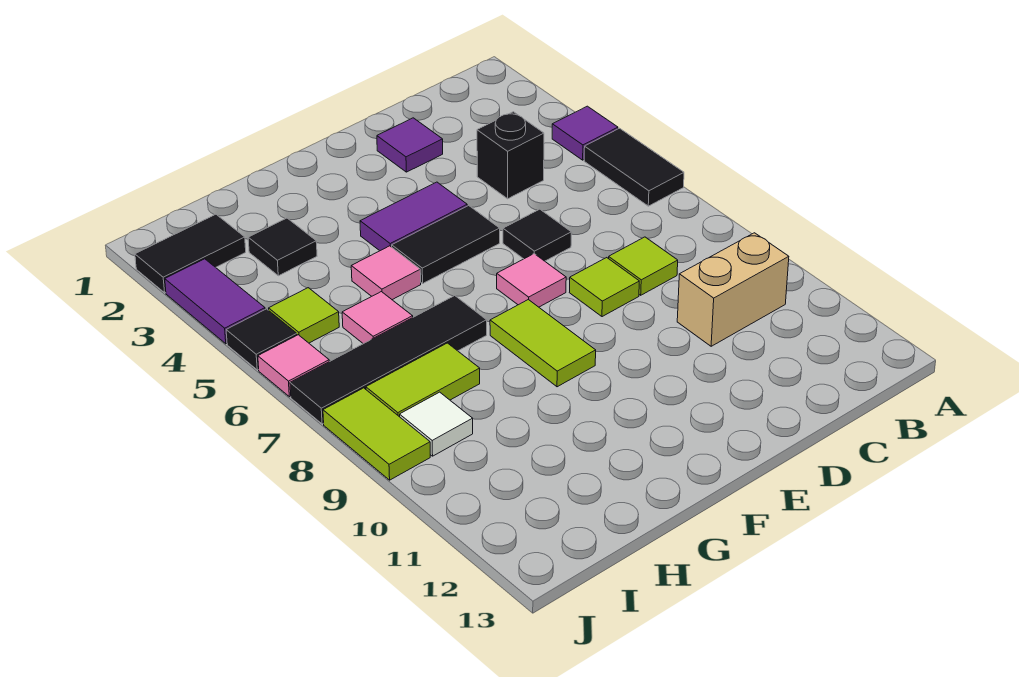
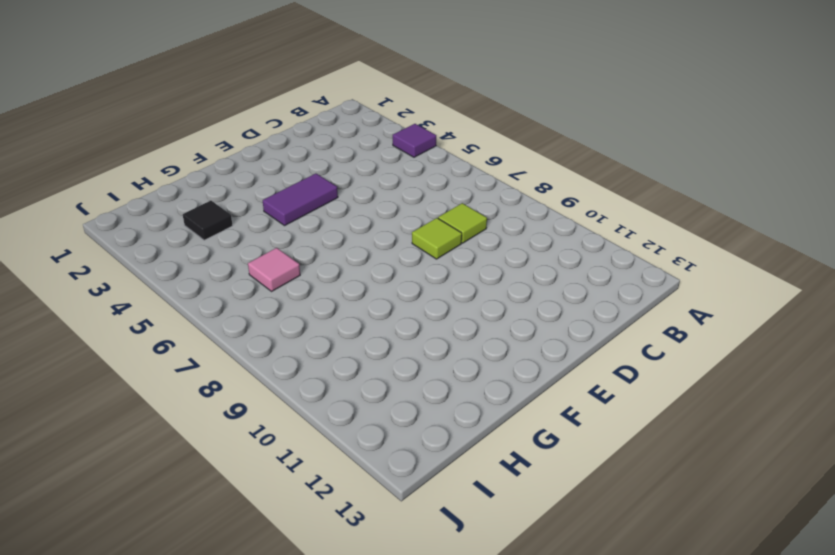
none -> black tile A5:A6 level 1
none -> tan brick B10:C10 level 1
none -> black brick C4 level 1

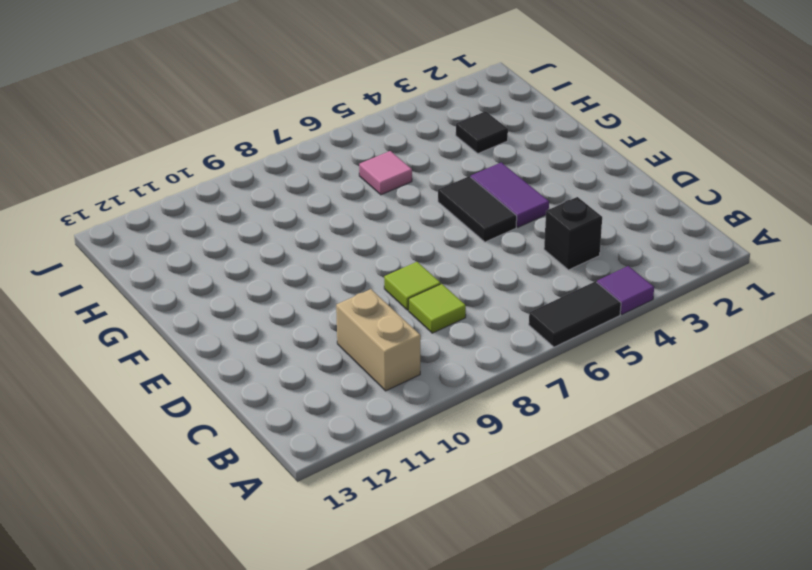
none -> purple tile D2 level 1
none -> black tile D6 level 1
none -> pink tile E7 level 1

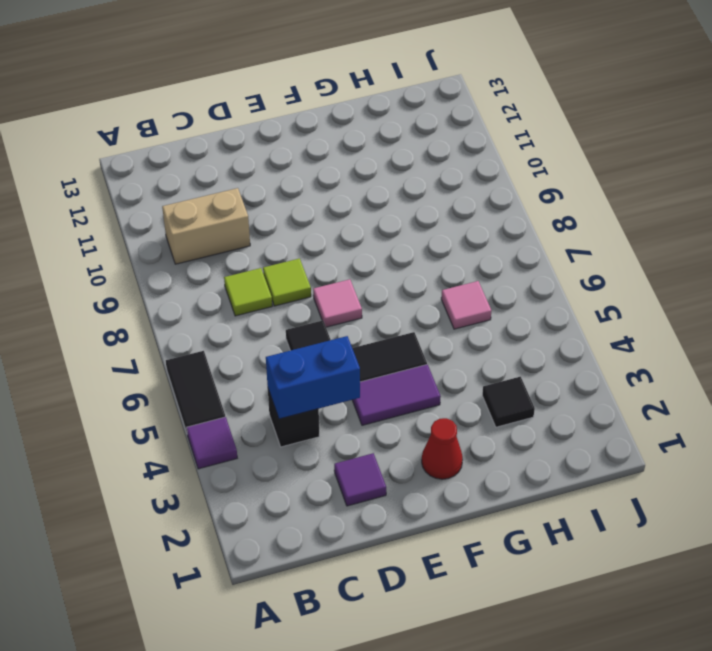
blue brick C4:D4 level 2 -> none
red cone F2 level 1 -> none
none -> lime tile F8:F9 level 1
none -> pink tile G5 level 1
none -> black tile G7:J7 level 1

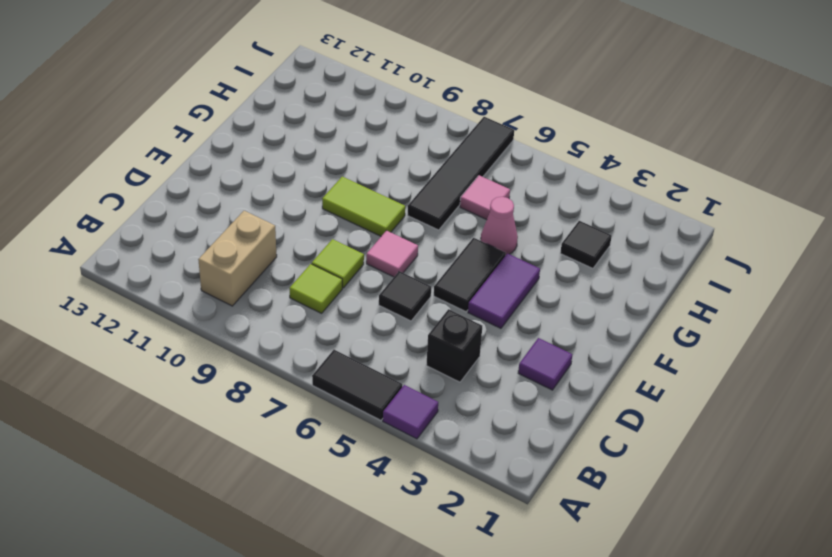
pink cone G5 level 1 -> pink tile G5 level 1
none -> lime tile H8:I8 level 1
none -> black tile I2:J2 level 1
none -> lime tile I5 level 1

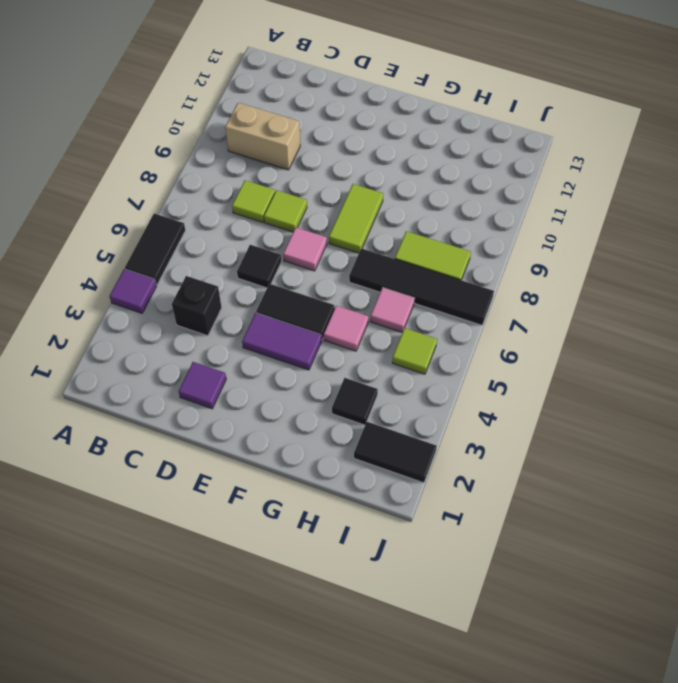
none -> white tile I9 level 1
none -> purple tile J3:J4 level 1
none -> black tile J5 level 1

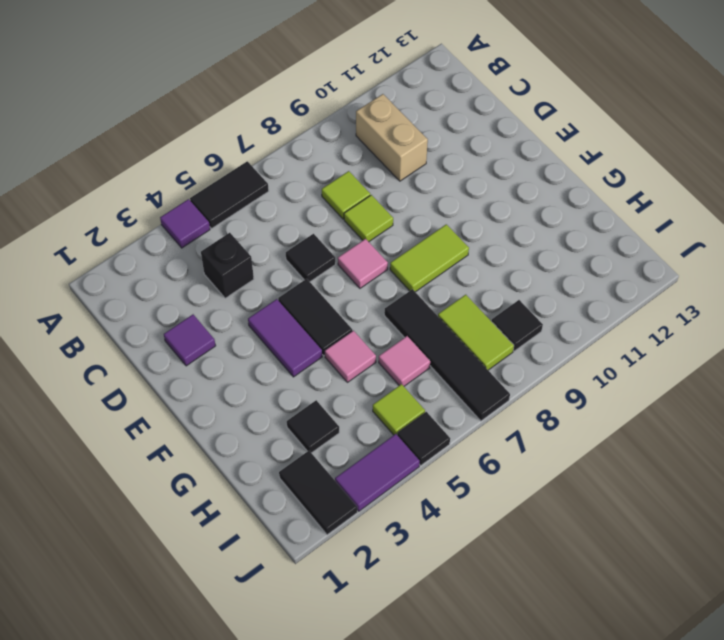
black tile I9 level 1 -> white tile I9 level 1
none -> pink tile J6 level 1
none -> lime tile J8:J9 level 1

